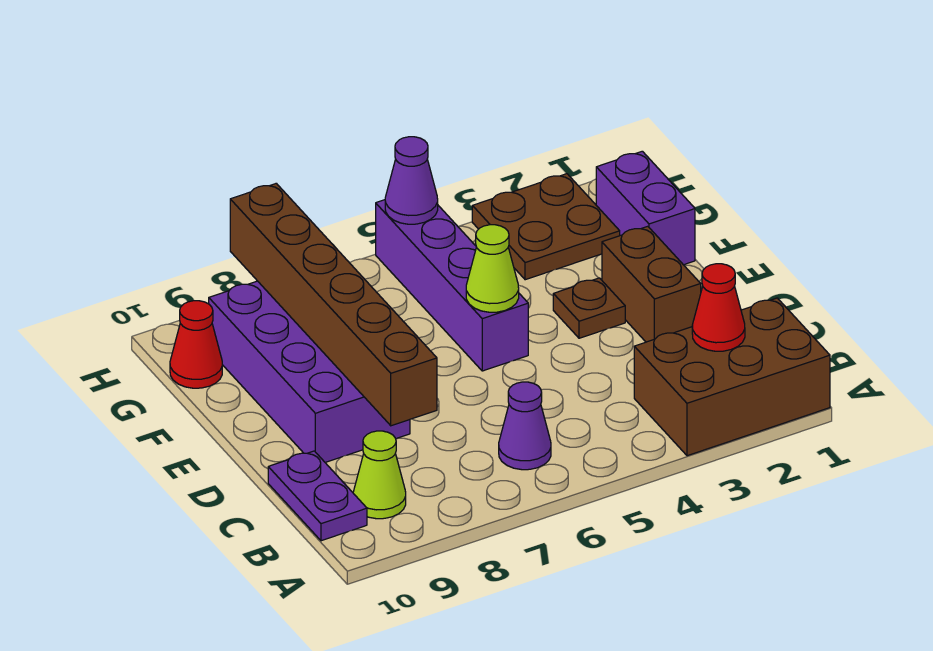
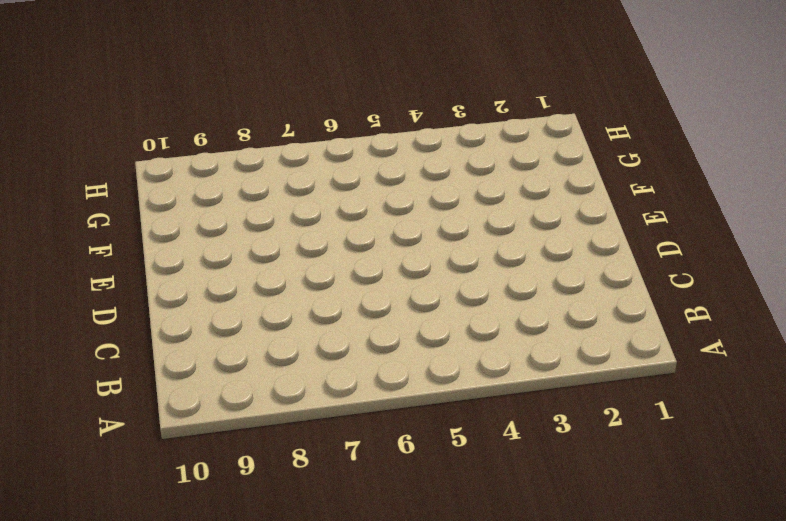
none -> brown brick A1:B3 level 1
none -> purple cone B6 level 1
none -> lime cone B9 level 1

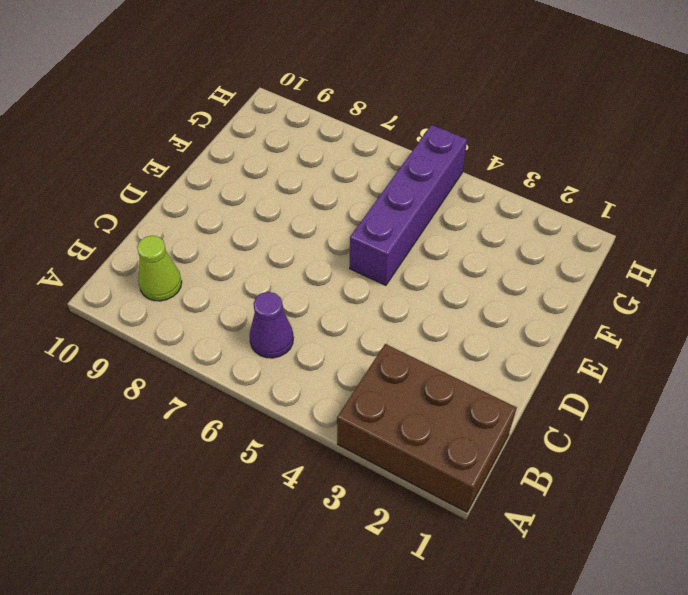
none -> purple plate B10:C10 level 1
none -> brown brick D2:E2 level 1
none -> purple brick D8:G9 level 1

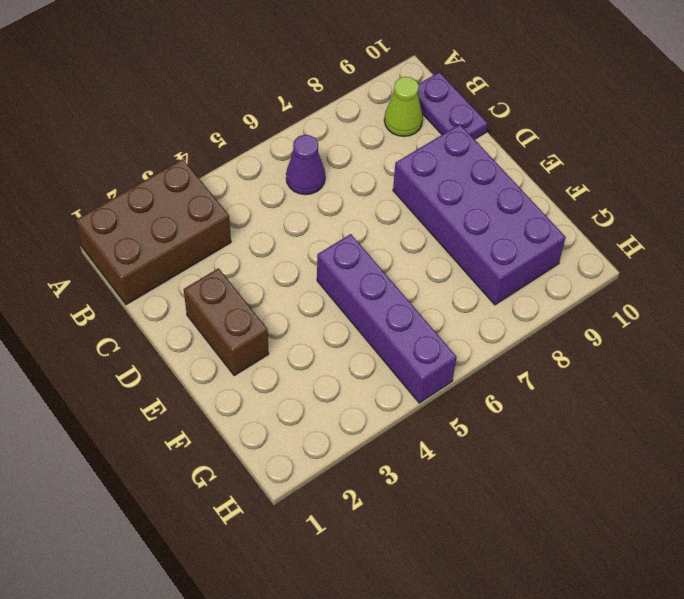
none -> brown plate E3 level 1
none -> purple brick F1:G1 level 1
none -> brown plate G2:H3 level 1

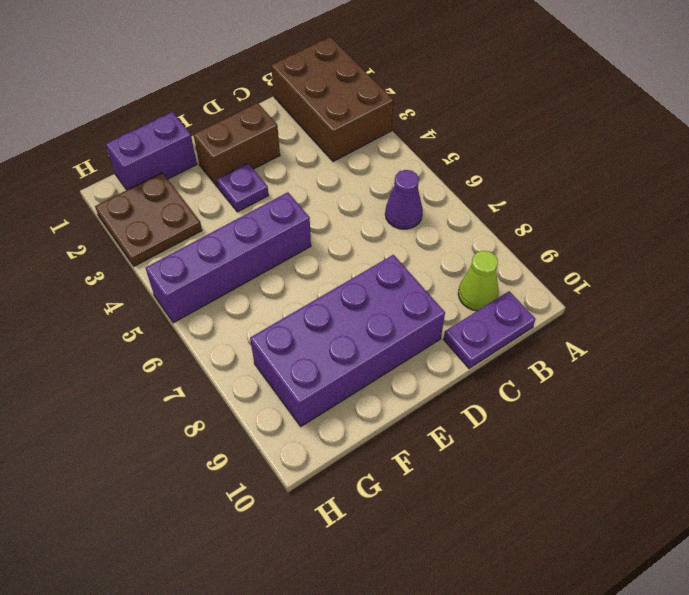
purple plate E3 level 1 -> brown plate E3 level 1
none -> red cone G10 level 1
none -> red cone B2 level 2
none -> brown brick C8:H8 level 2

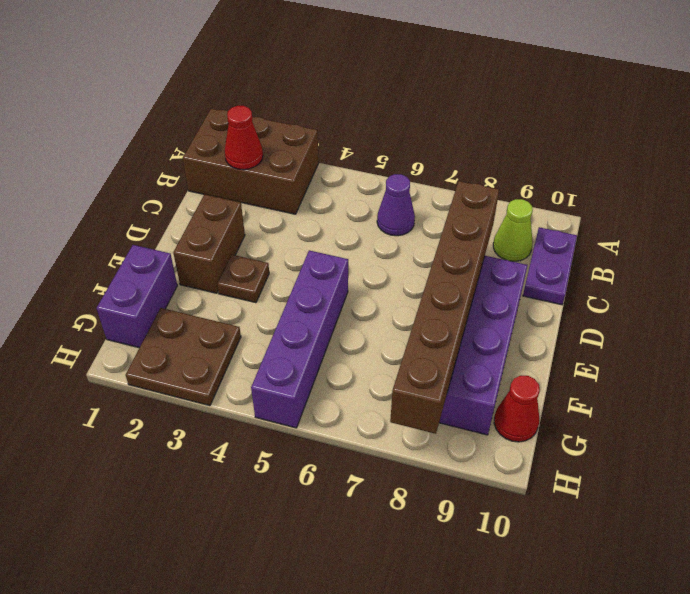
none -> lime cone E5 level 2
none -> purple cone H5 level 2

